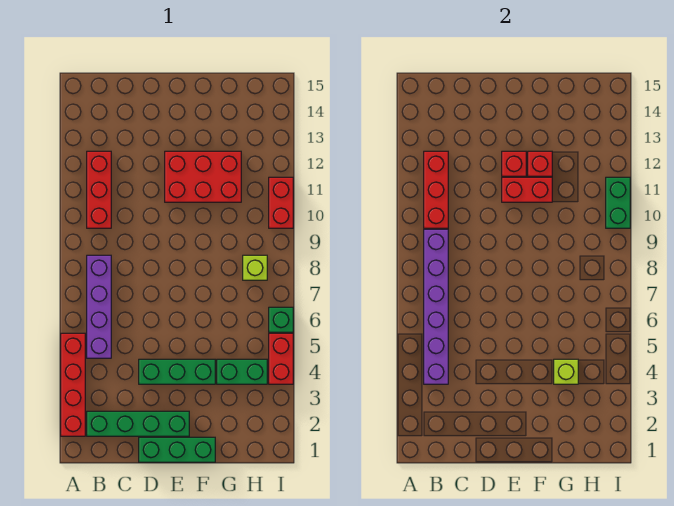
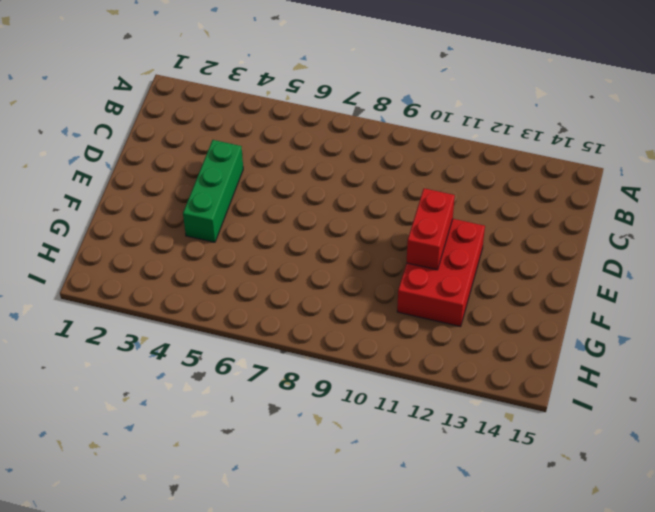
none -> red brick A2:A5 level 1
none -> green brick B2:E2 level 1
none -> purple brick B5:B8 level 1

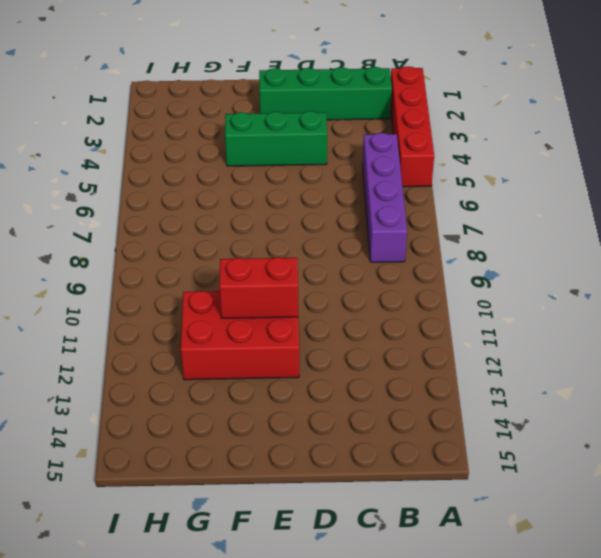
none -> red brick B10:B12 level 1
none -> green brick D1:F1 level 1
none -> green brick G4:H4 level 1

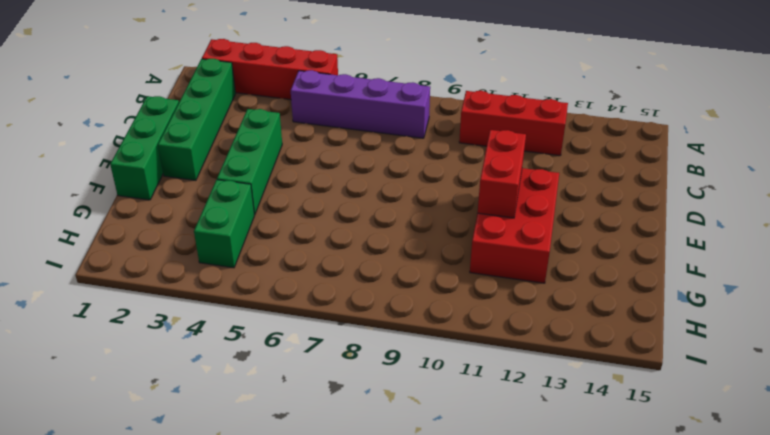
none -> lime brick H8 level 1
none -> red brick I4:I5 level 1
none -> green brick I6 level 1

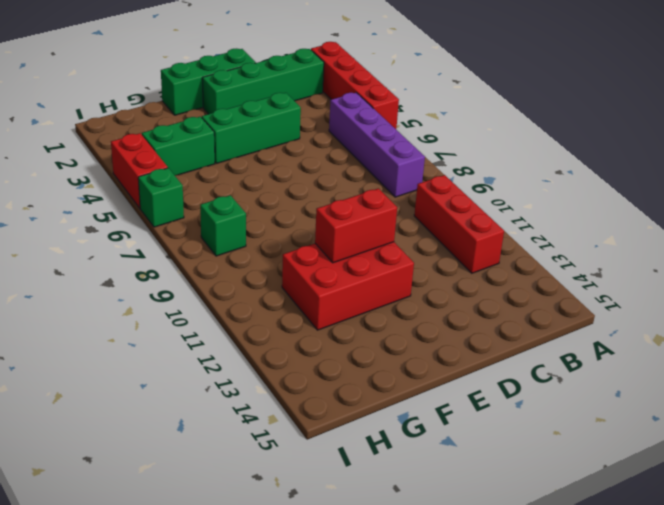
green brick H8 level 1 -> lime brick H8 level 1
none -> red brick I10:I11 level 1
none -> purple brick B4:B9 level 2
none -> red brick B10:B12 level 2

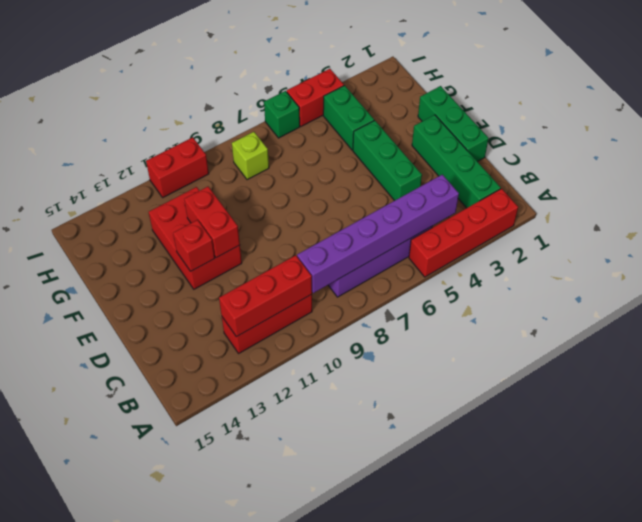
none -> red brick F12 level 2
none -> lime brick G4 level 2
none -> green brick I10:I11 level 2

